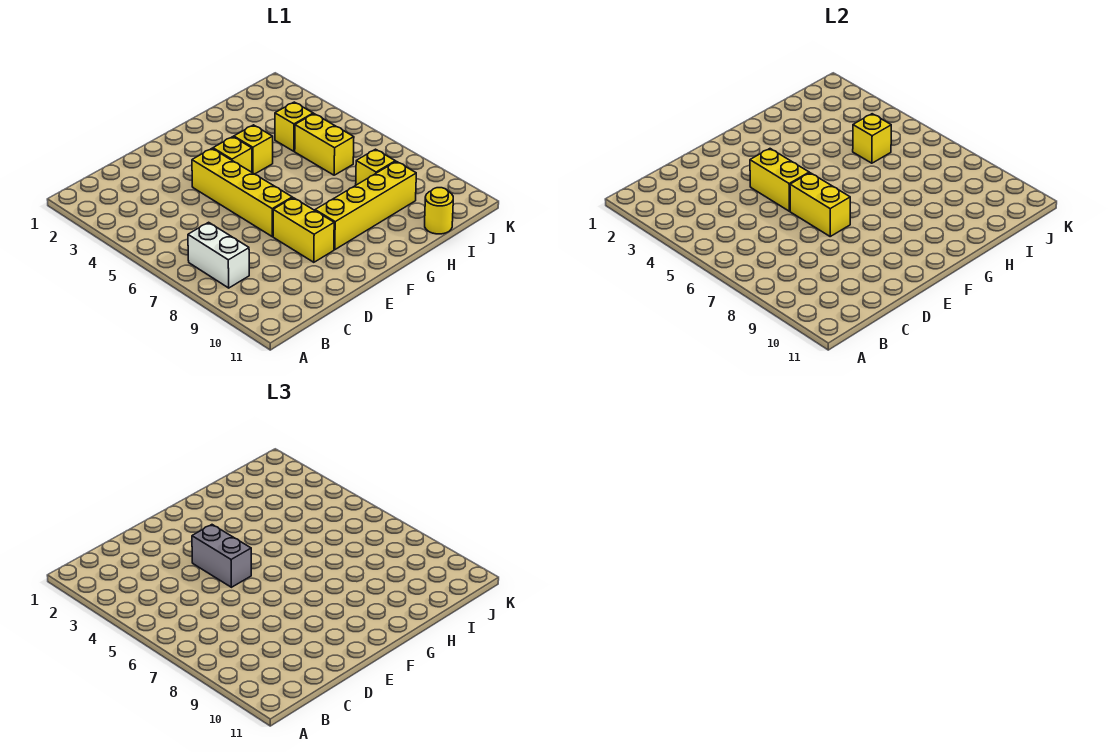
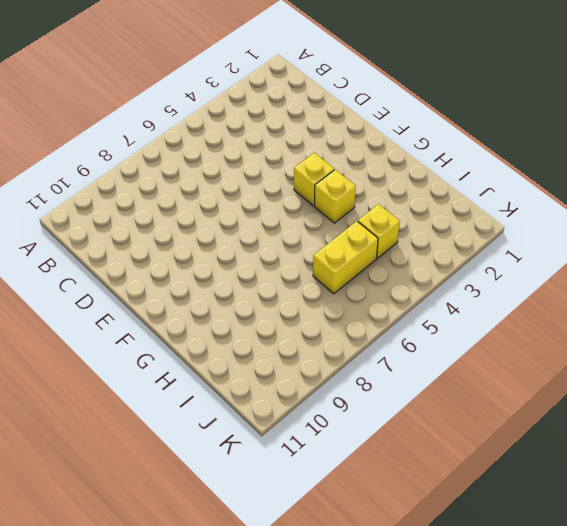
none -> white brick B7:B8 level 1
none -> yellow brick E4:E7 level 1
none -> yellow brick E8:E9 level 1

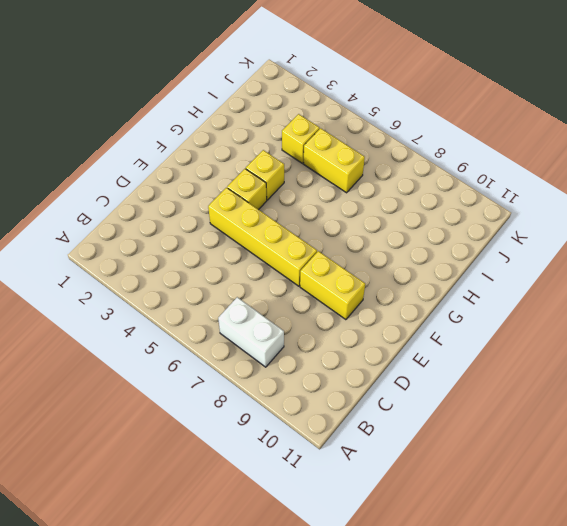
none -> yellow brick F9:I9 level 1
none -> yellow brick I8 level 1
none -> yellow round brick I11 level 1

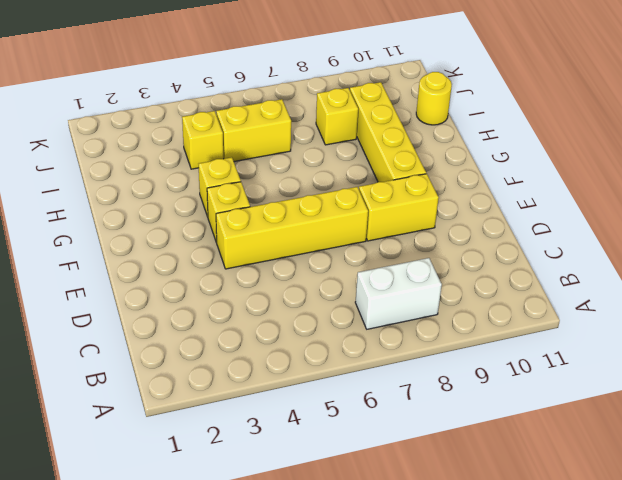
none -> yellow brick E4:E5 level 2
none -> yellow brick E6:E7 level 2
none -> yellow brick I5 level 2

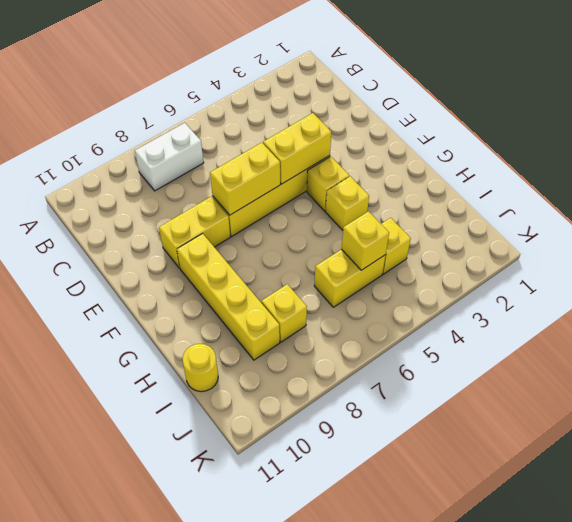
none -> grey brick E4:E5 level 3

